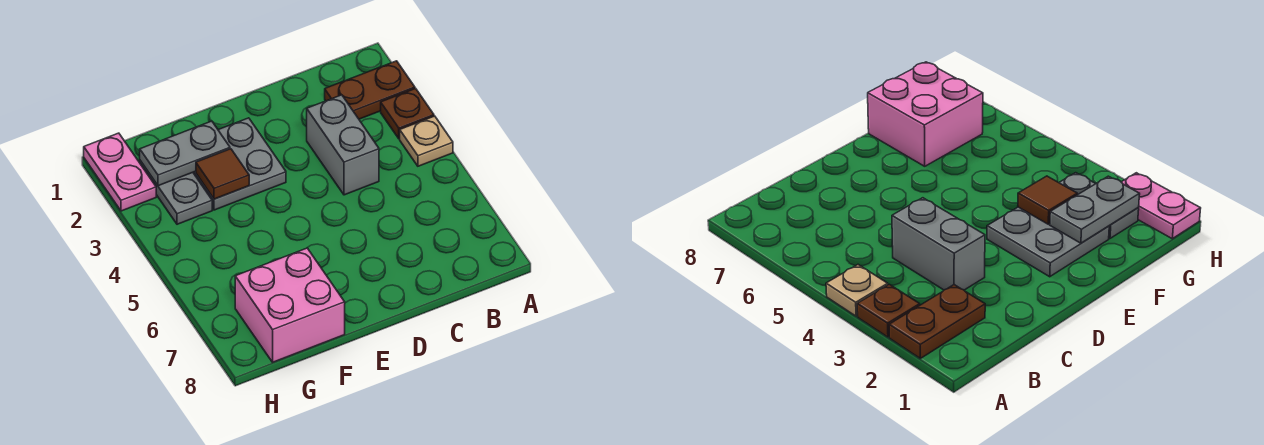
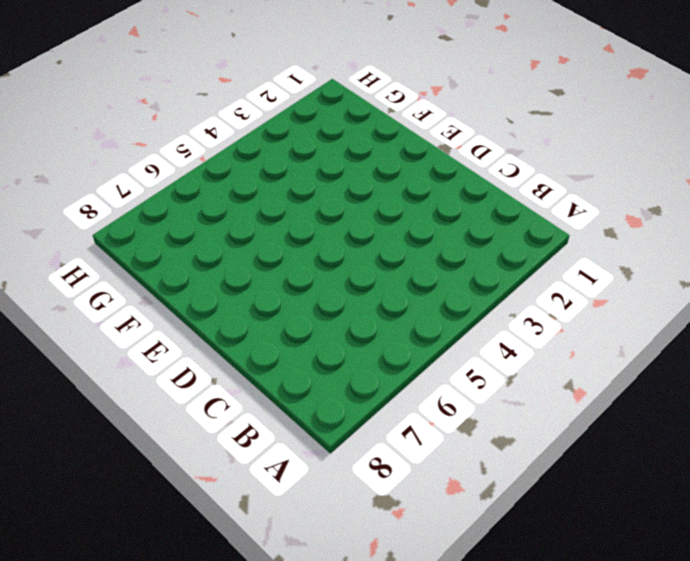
none -> brown plate A2:B2 level 1
none -> brown plate A3 level 1

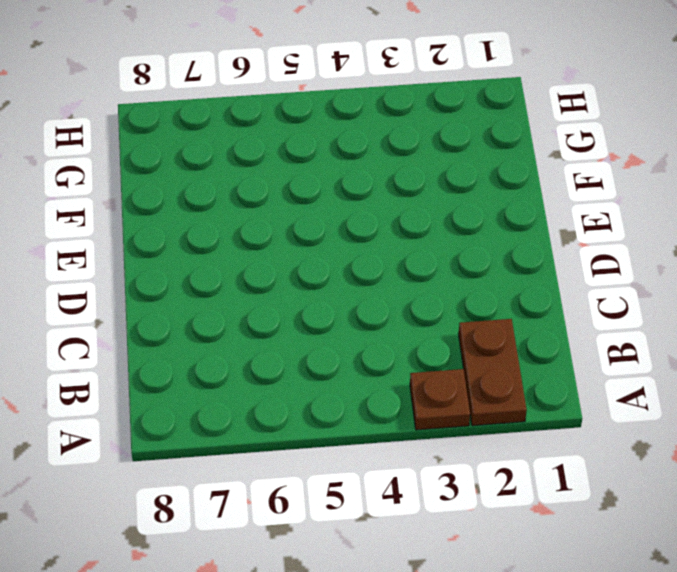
none -> tan plate A4 level 1
none -> grey brick C3:C4 level 1

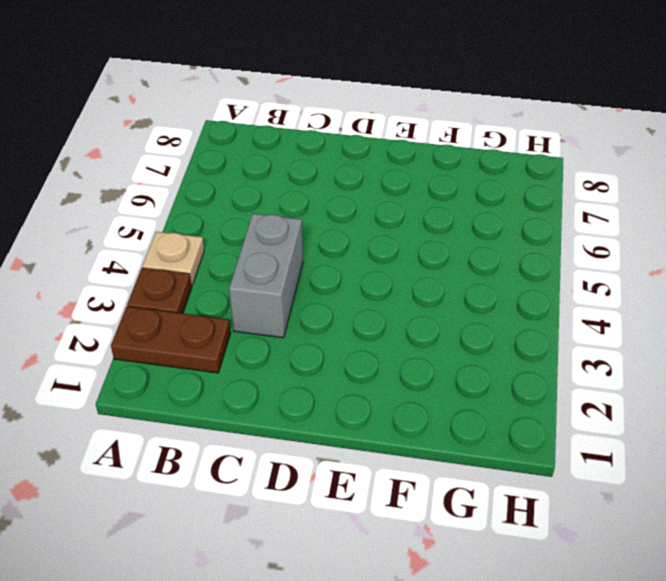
none -> grey plate E2:F3 level 1
none -> pink brick F7:G8 level 1

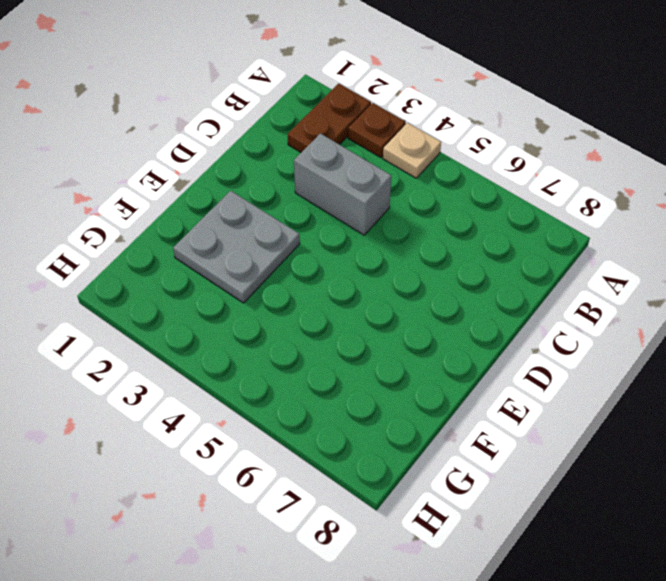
none -> pink brick F7:G8 level 1
none -> grey plate G2:G3 level 1

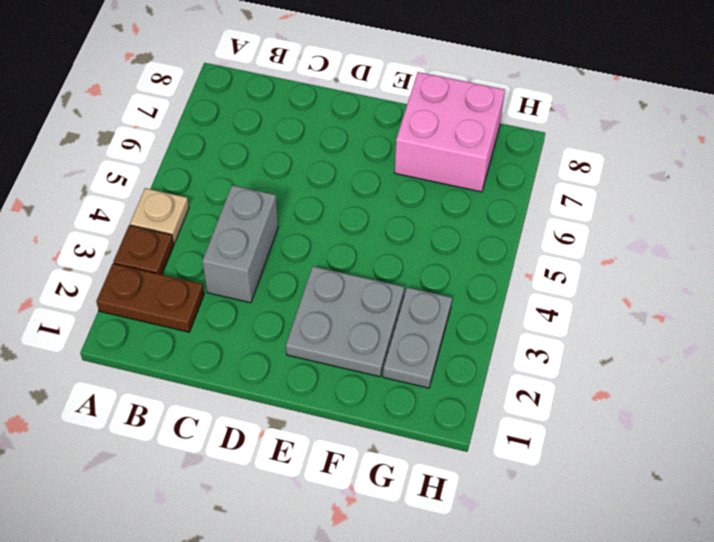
none -> pink plate H1:H2 level 1
none -> grey plate F2:G2 level 2

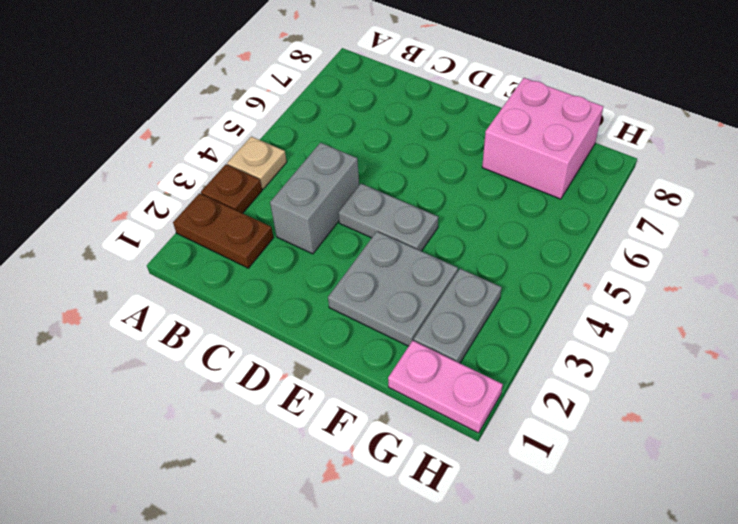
grey plate D4:E4 level 1 -> grey plate F2:G2 level 2
pink plate G1:H1 level 1 -> pink plate H1:H2 level 1
none -> brown tile F3 level 2

